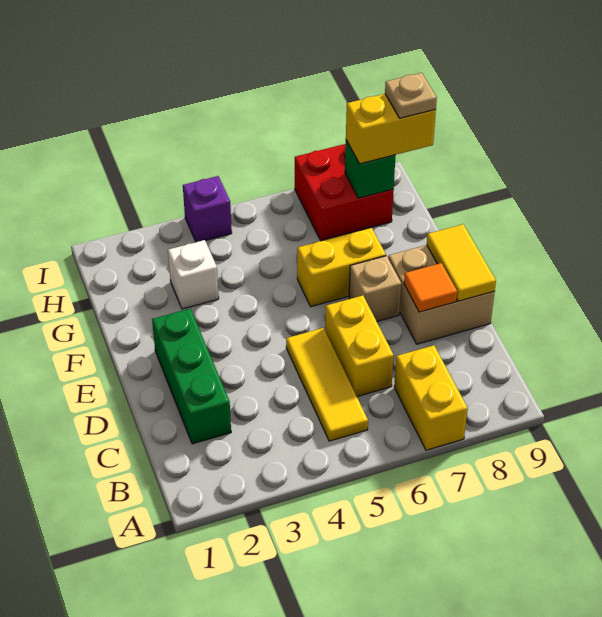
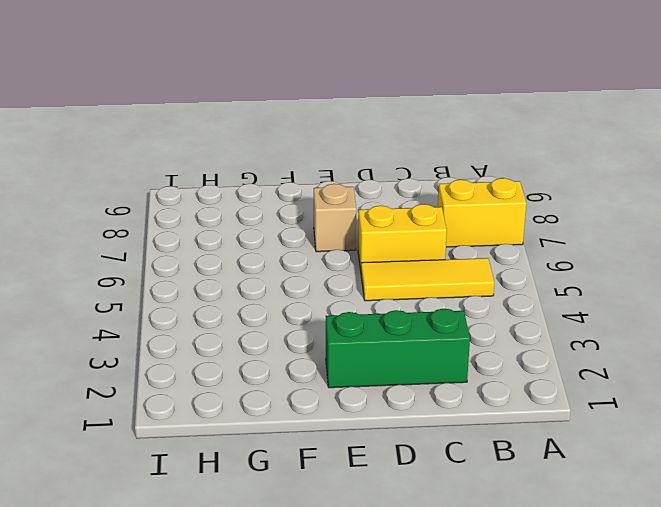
none -> tan brick D8:E9 level 1
none -> yellow brick F6:F7 level 1
none -> white brick G3 level 1

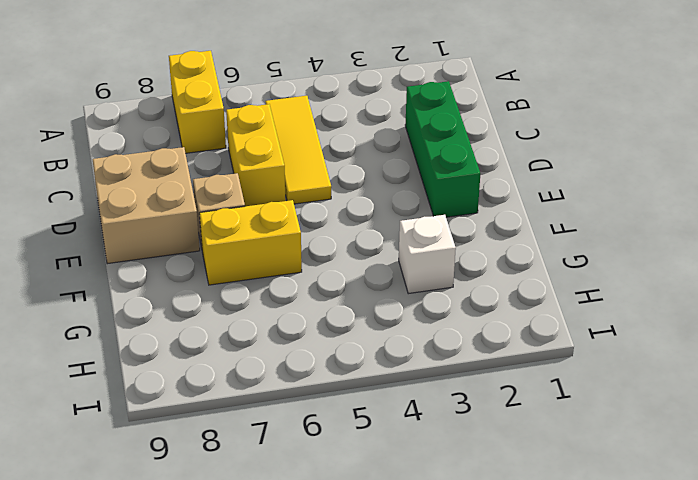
none -> red brick H7:I8 level 1
none -> purple brick I4 level 1
none -> orange tile D8 level 2

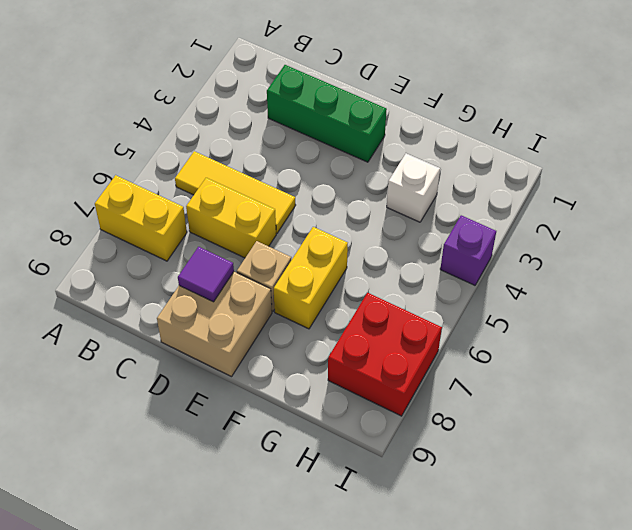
purple tile D8 level 2 -> orange tile D8 level 2
none -> yellow tile D9:E9 level 2
none -> green brick H8 level 2
none -> yellow brick H8:H9 level 3

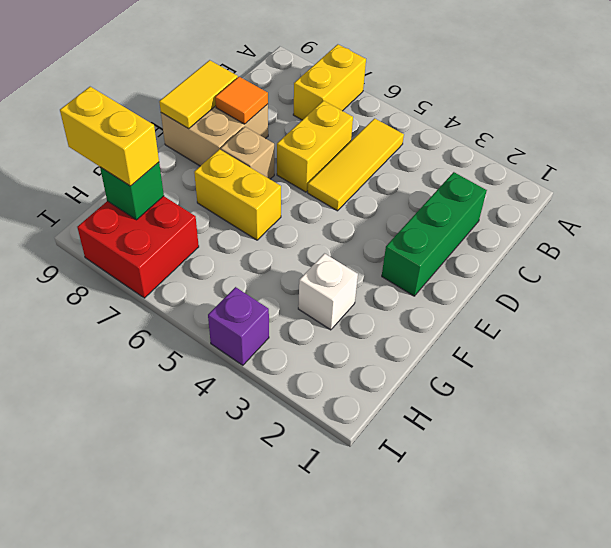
none -> tan plate H9 level 4

